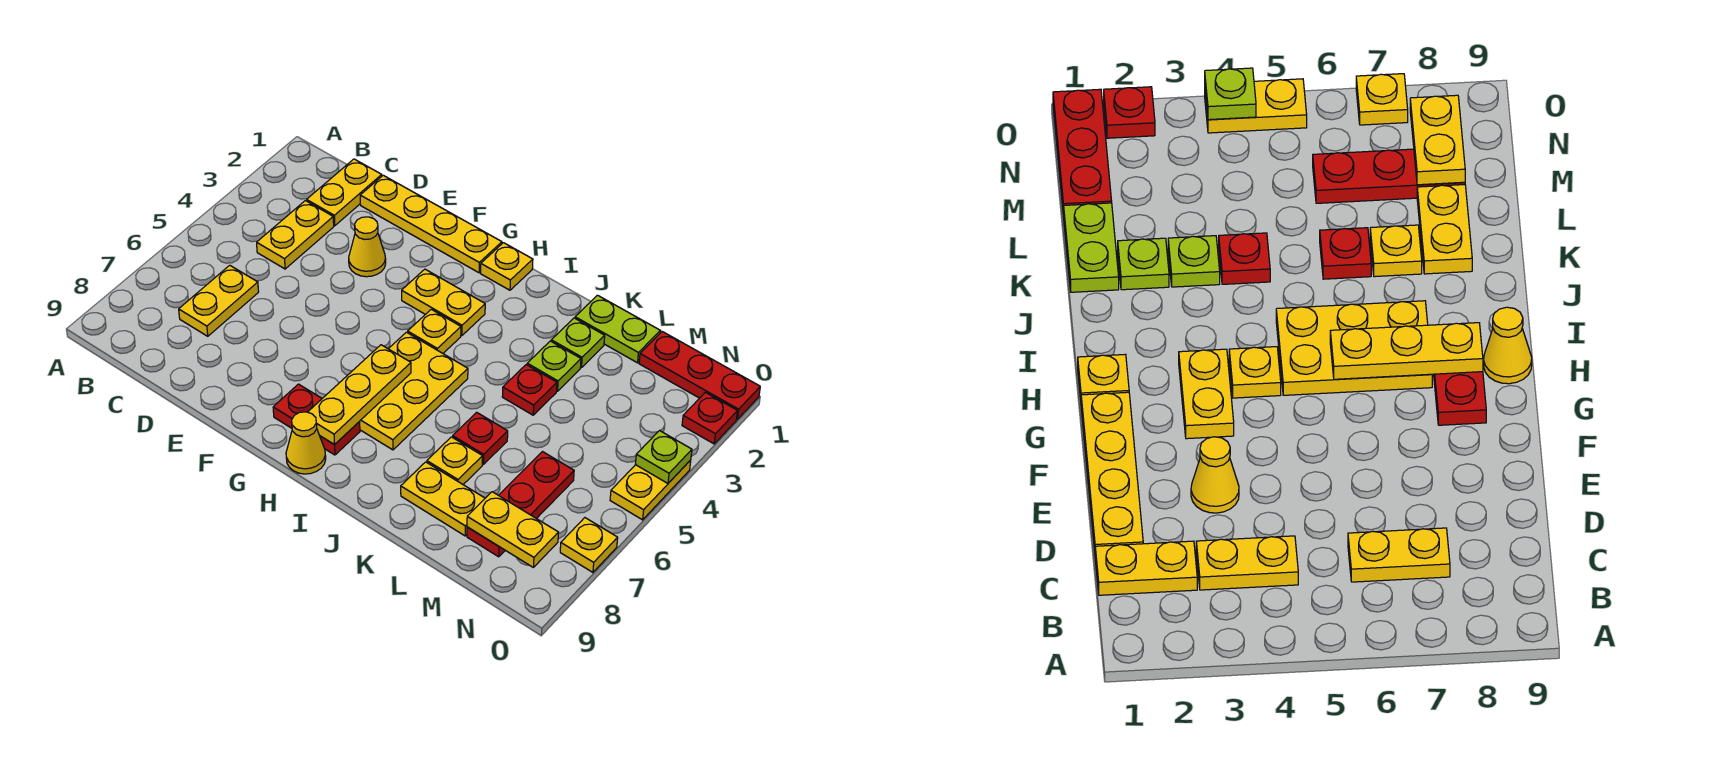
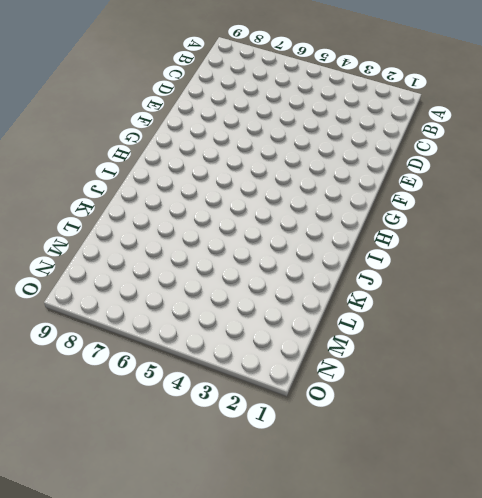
none -> yellow plate C1:C2 level 1
none -> yellow plate C3:C4 level 1
none -> yellow plate C6:C7 level 1

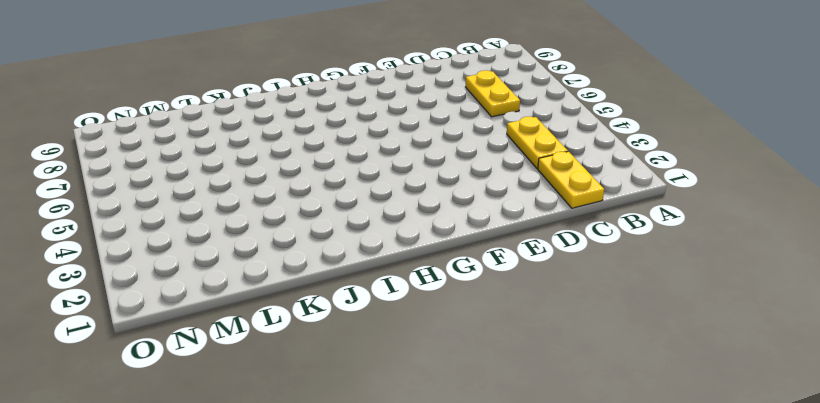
none -> yellow plate D1:G1 level 1
none -> yellow cone E3 level 1
none -> yellow plate G3:H3 level 1

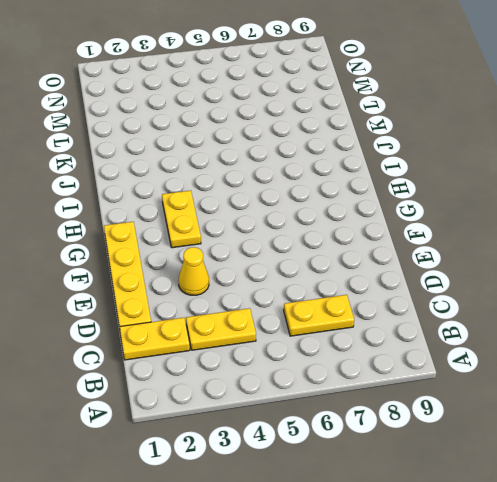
none -> red plate G8:H8 level 1
none -> yellow plate H1 level 1
none -> yellow plate H4 level 1

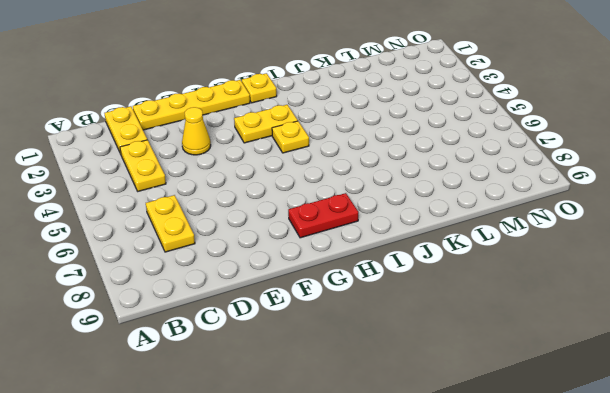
none -> yellow plate H5:I7 level 1
none -> yellow cone H9 level 1
none -> lime plate K1:L1 level 1

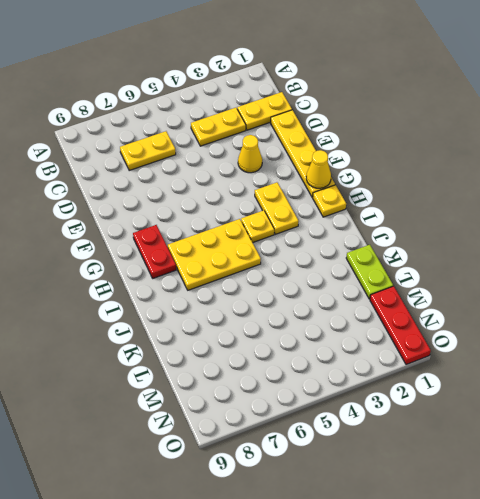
yellow cone G1 level 2 -> yellow cone H9 level 1
none -> lime plate K2 level 1
none -> lime plate K3 level 1
none -> red plate K4 level 1

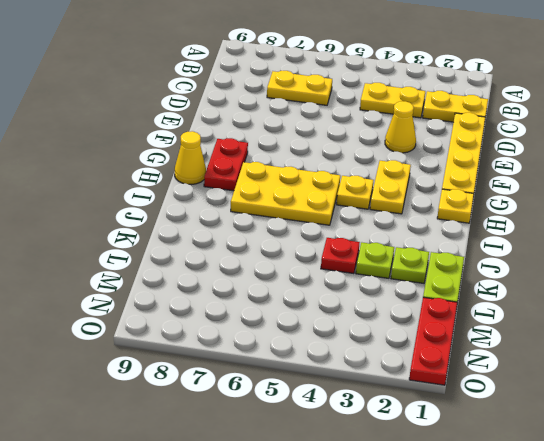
none -> red plate K6 level 1
none -> yellow plate K7 level 1
none -> yellow plate K8:L8 level 1

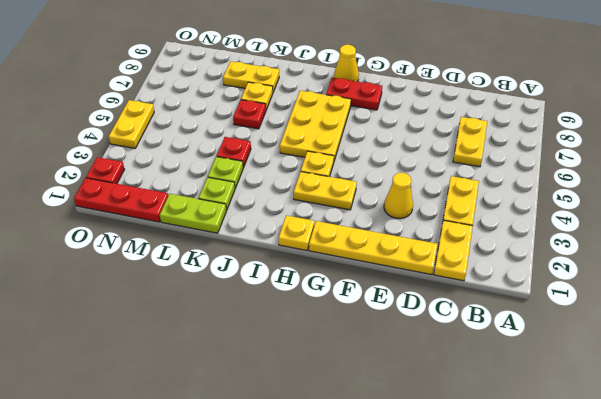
none -> red plate M6:M8 level 1
none -> yellow plate O7 level 1
none -> yellow plate H6:H8 level 2

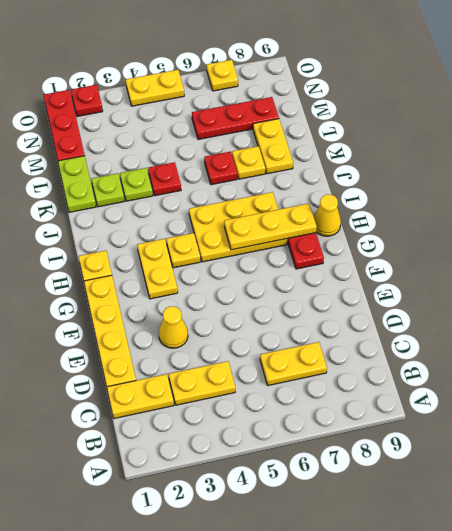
none -> yellow plate M8:N8 level 2
none -> lime plate O4 level 2

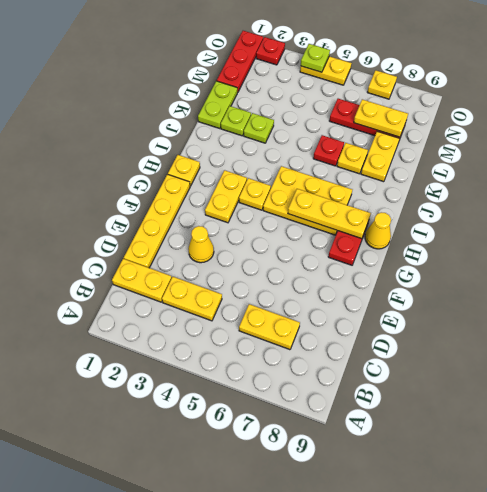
yellow plate M7:M8 level 2 -> yellow plate M8:N8 level 2
none -> red plate K4 level 1

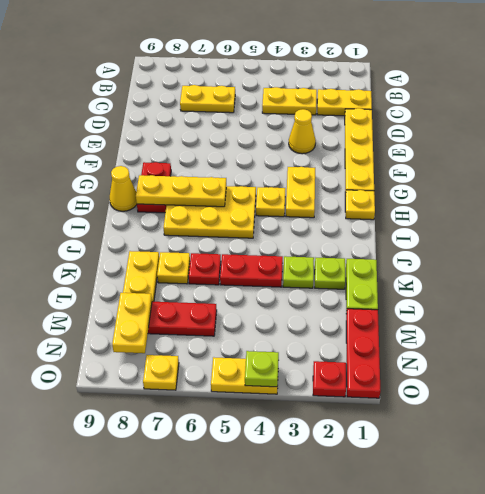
red plate K4:K5 level 1 -> red plate K4 level 1

